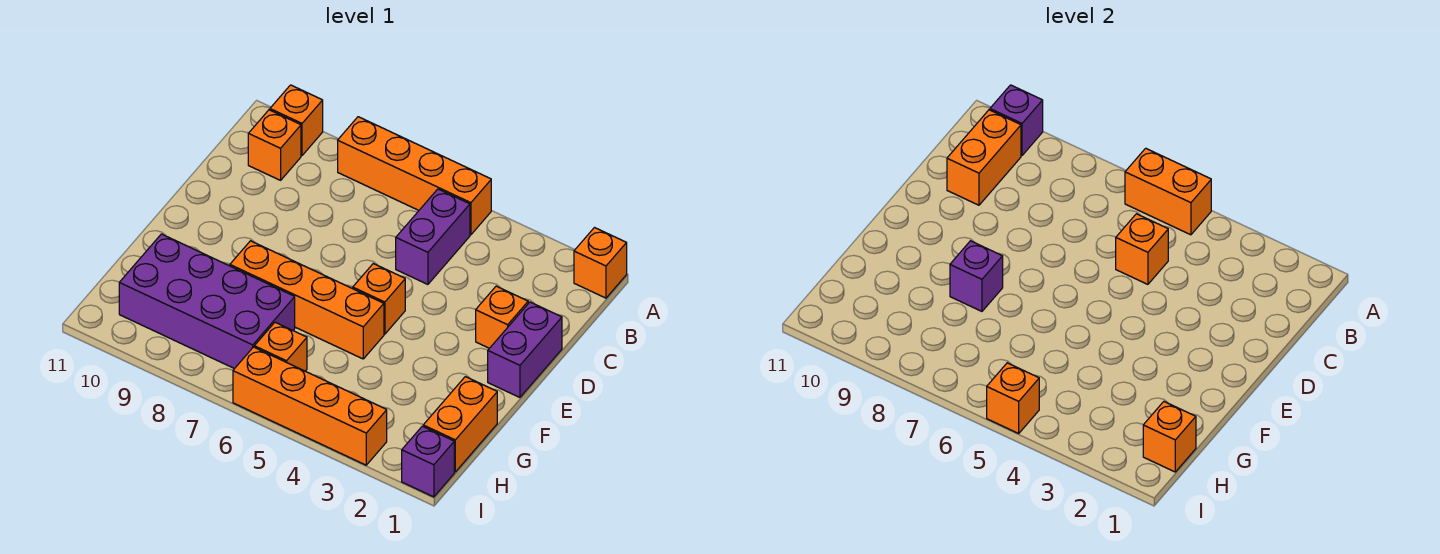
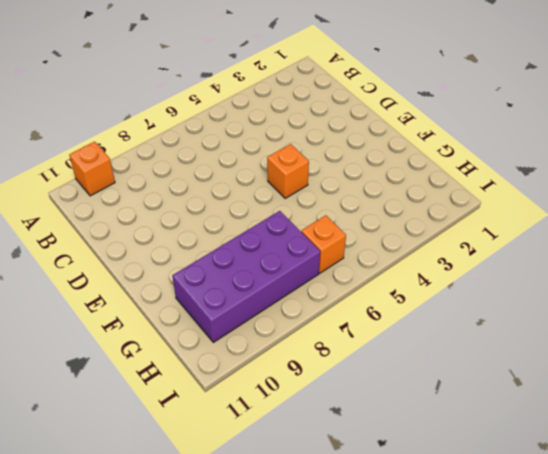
none -> orange brick A1 level 1
none -> orange brick A5:A8 level 1
none -> purple brick B5:C5 level 1

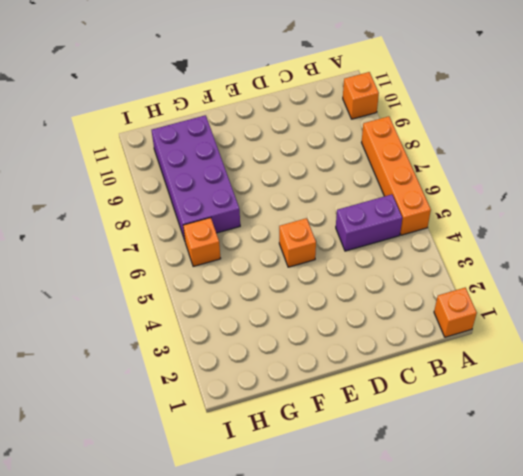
none -> orange brick B10 level 1
none -> purple brick D1:E1 level 1
none -> orange brick D2 level 1

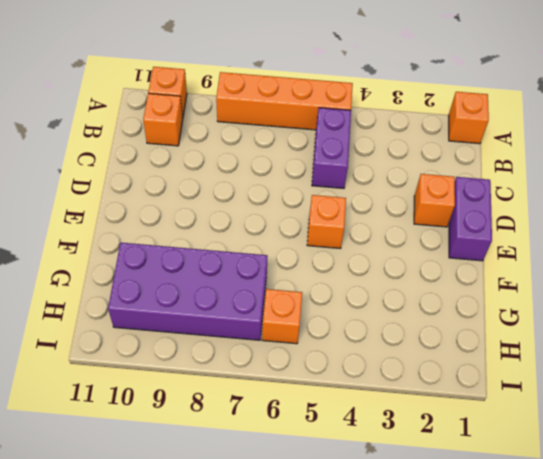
none -> orange brick F5:F8 level 1
none -> orange brick G1:H1 level 1
none -> purple brick I1 level 1

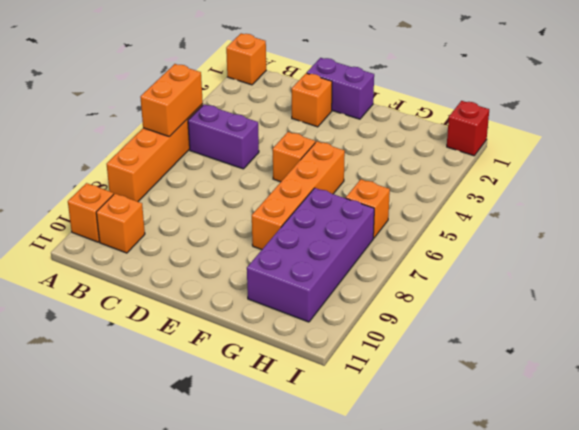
red brick I1 level 1 -> purple brick I1 level 1
none -> orange brick G1:H1 level 1
none -> orange brick I3:I6 level 1
none -> purple brick A10 level 2

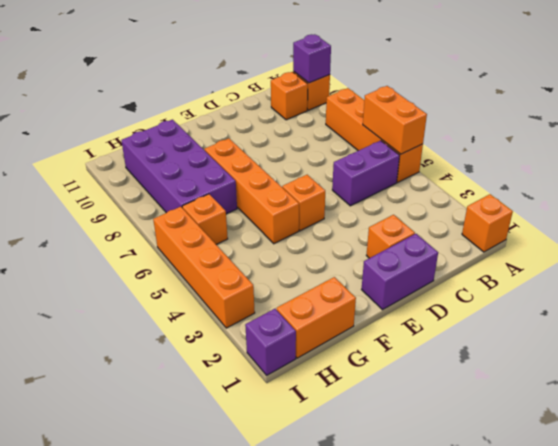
none -> orange brick B10:C10 level 2
none -> orange brick C5 level 2
none -> purple brick F8 level 2

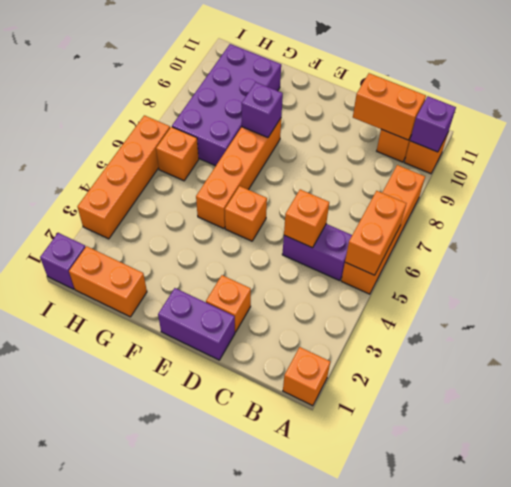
none -> orange brick H1 level 2
none -> orange brick I5 level 2

